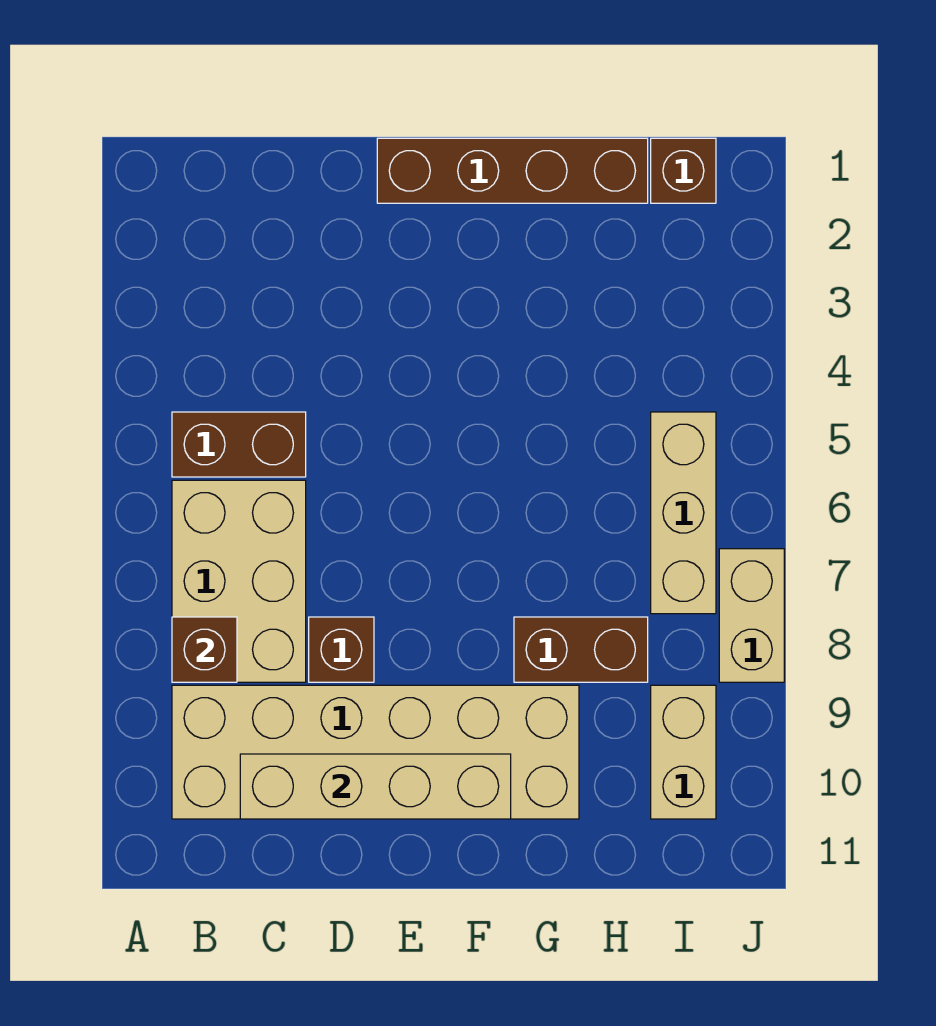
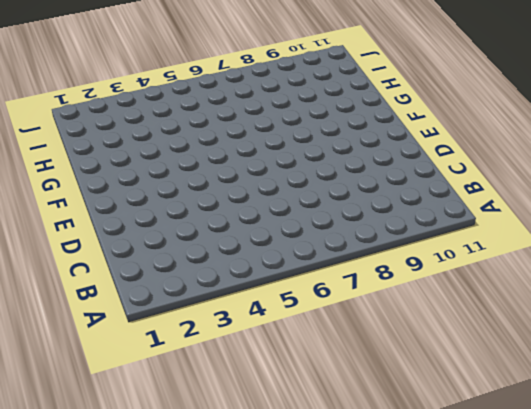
none -> brown brick B5:C5 level 1
none -> tan brick B6:C8 level 1
none -> tan brick B9:G10 level 1

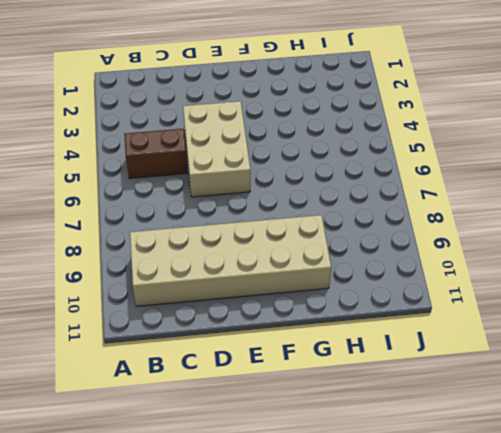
tan brick D4:E6 level 1 -> tan brick B6:C8 level 1
none -> brown brick D8 level 1
none -> brown brick E1:H1 level 1
none -> brown brick G8:H8 level 1

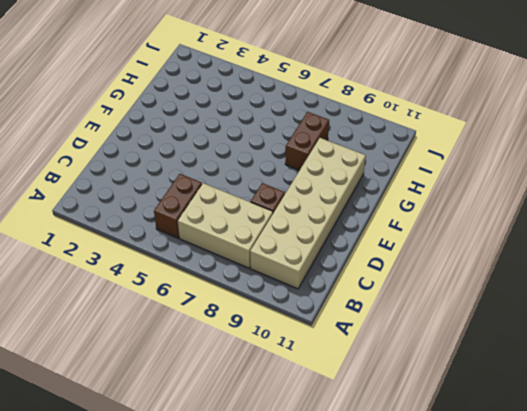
none -> brown brick E1:H1 level 1
none -> brown brick I1 level 1
none -> tan brick I5:I7 level 1

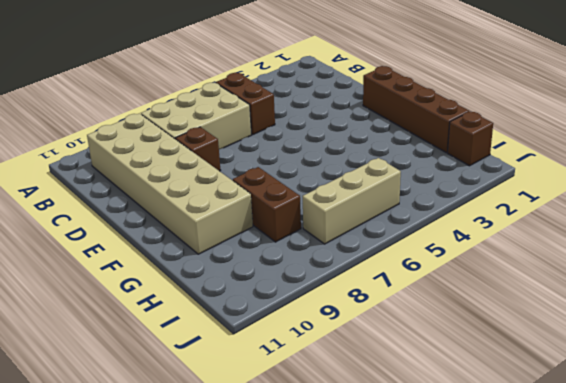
none -> tan brick I9:I10 level 1
none -> tan brick J7:J8 level 1
none -> brown brick B8 level 2

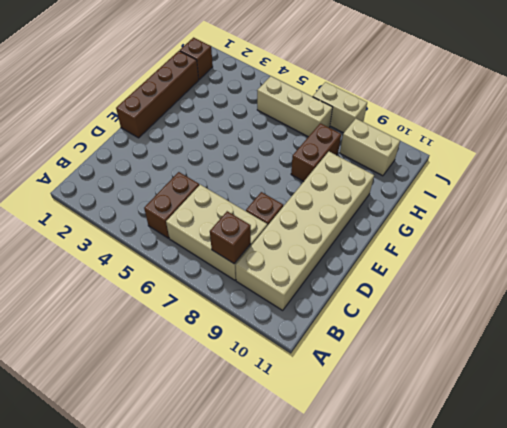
none -> tan brick C10:F10 level 2

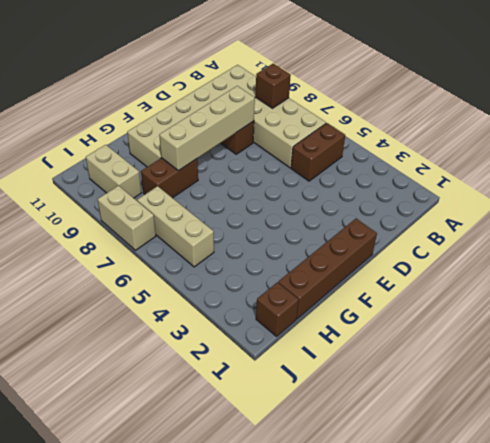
tan brick D8:G8 level 2 -> tan brick C10:F10 level 2

